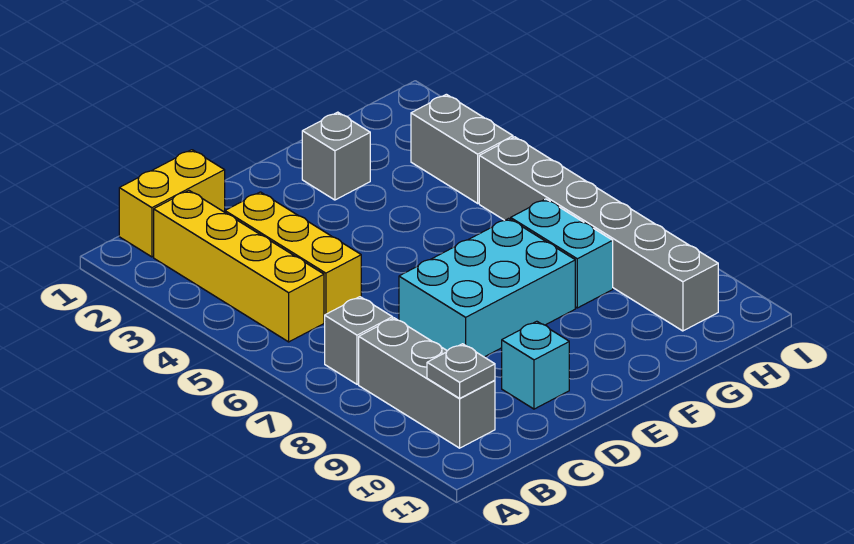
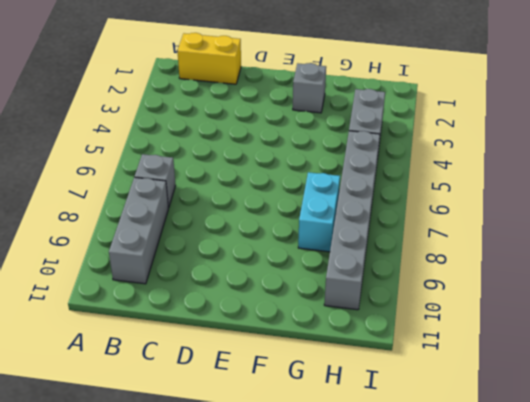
none -> yellow brick B2:B5 level 1
none -> yellow brick C3:C5 level 1
none -> cyan brick D7:F8 level 1

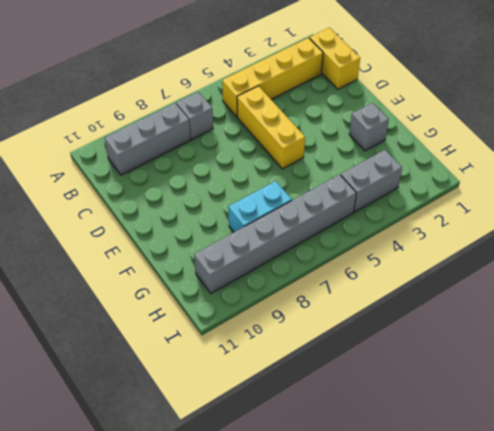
yellow brick C5:E5 level 1 -> yellow brick C3:C5 level 1
none -> cyan brick D7:F8 level 1
none -> cyan brick D10 level 1
none -> grey plate B10 level 2

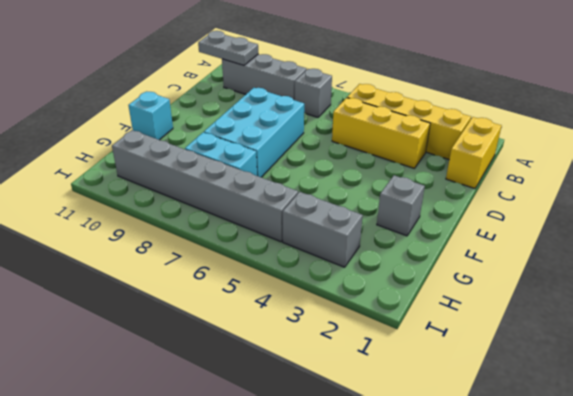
grey plate B10:B11 level 2 -> grey plate B10 level 2
cyan brick F11 level 1 -> cyan brick D10 level 1

